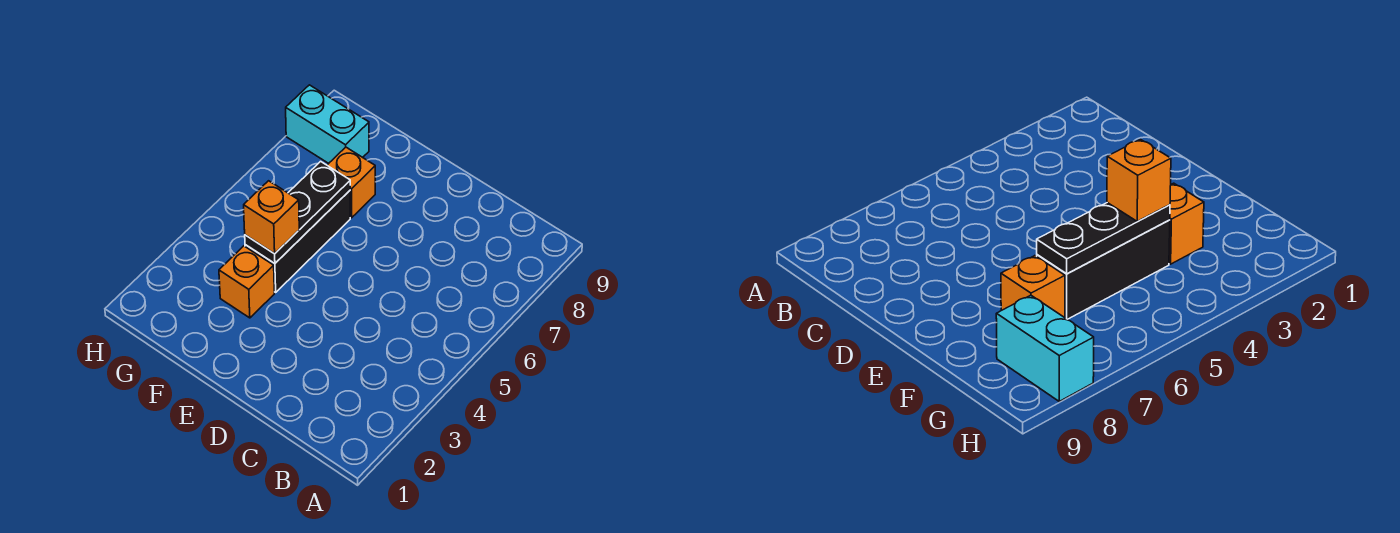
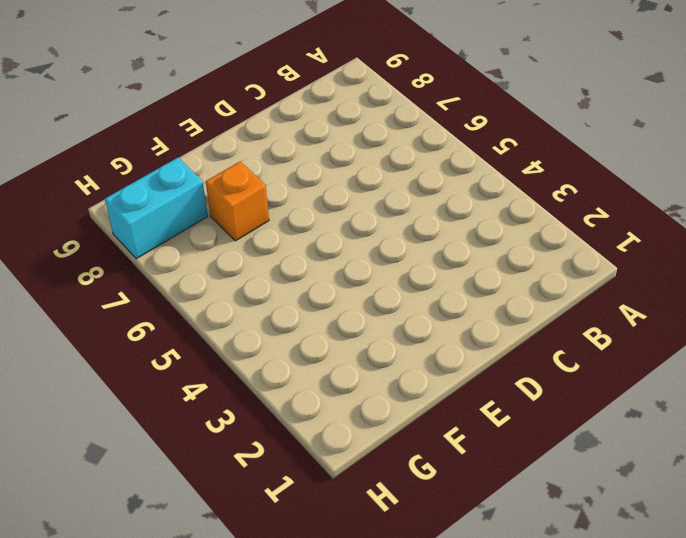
none -> orange brick F3 level 1
none -> black brick F4:F6 level 1

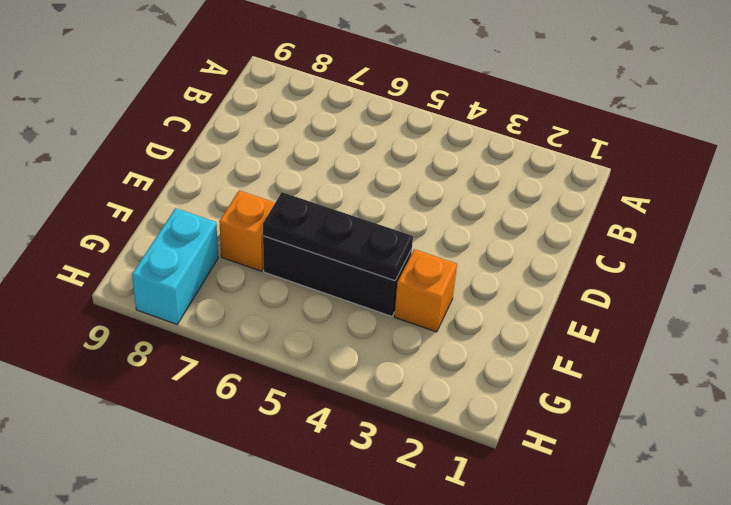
none -> orange brick F4 level 3

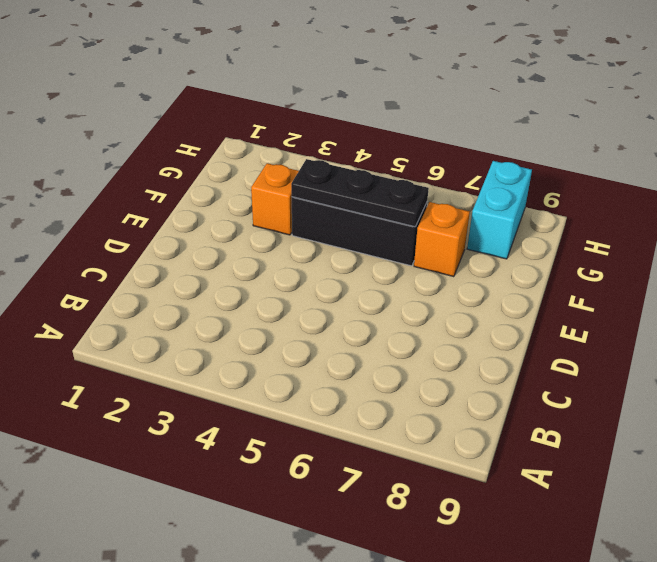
none -> orange brick F4 level 3

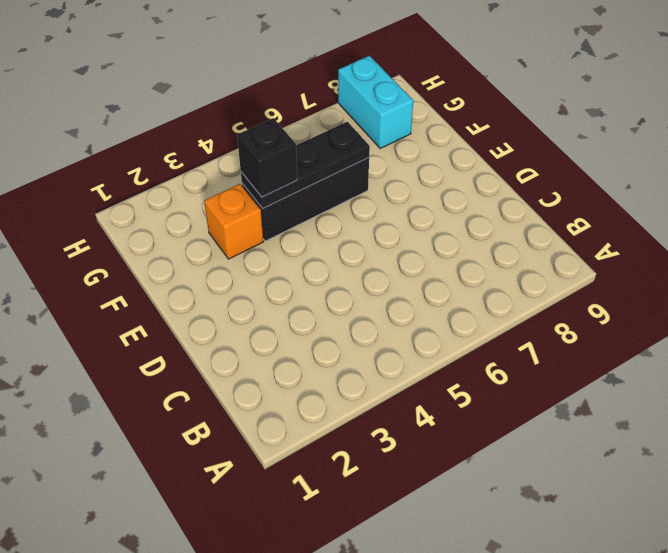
black brick F4 level 3 -> orange brick F4 level 3
none -> orange brick F7 level 1

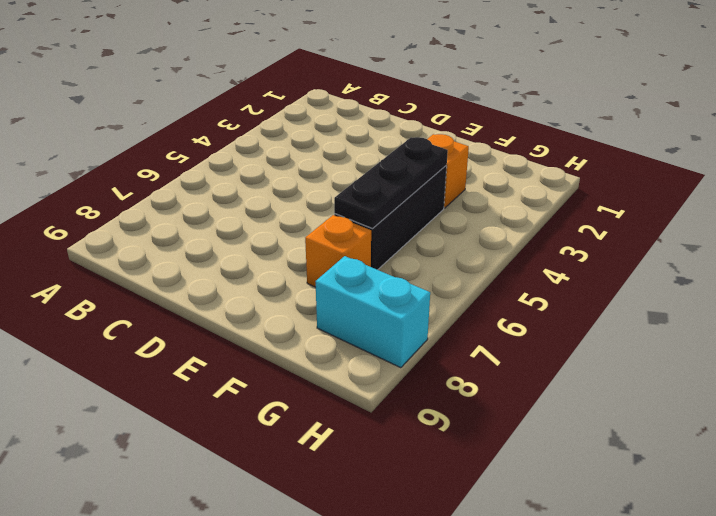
none -> orange brick F4 level 3

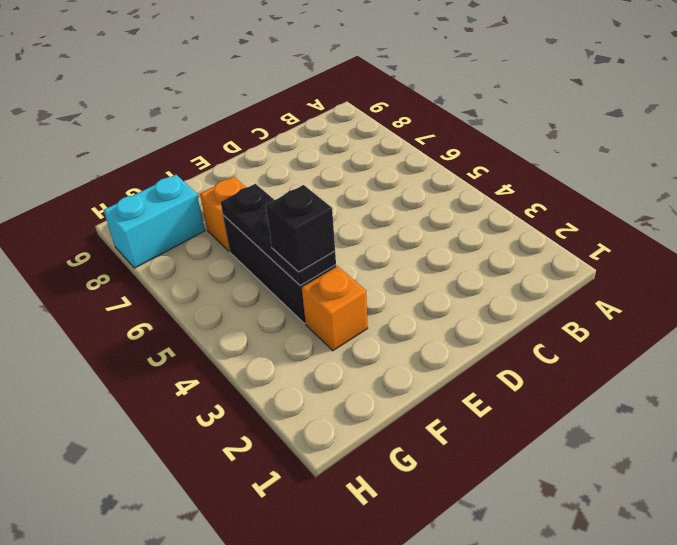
black brick F4 level 3 -> orange brick F4 level 3

